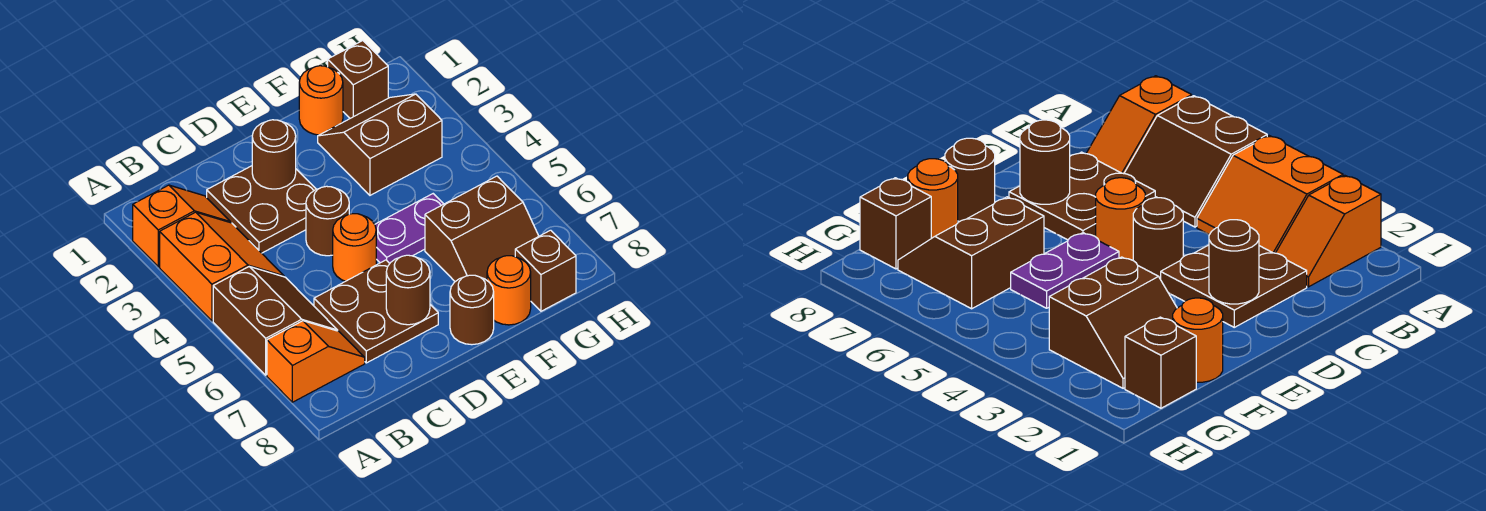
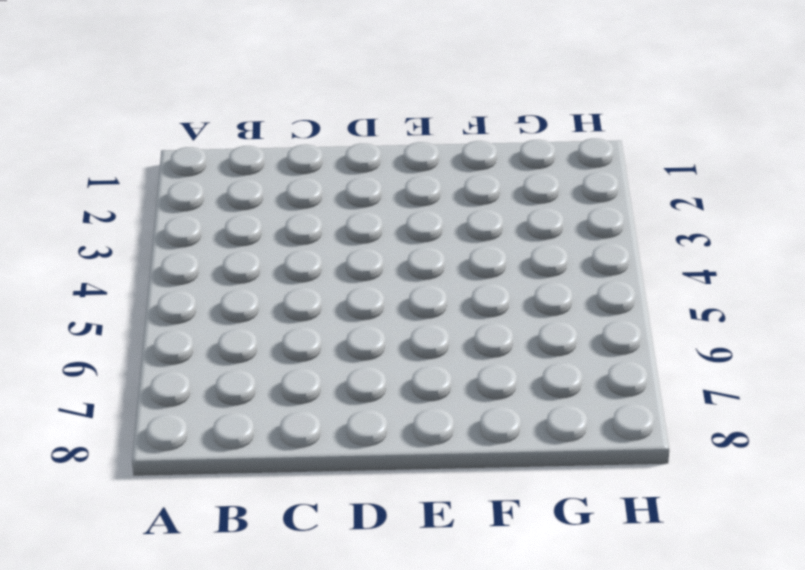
none -> orange slope A2:B2 level 1 top A
none -> orange slope A3:B4 level 1 top A
none -> brown slope A5:B6 level 1 top A

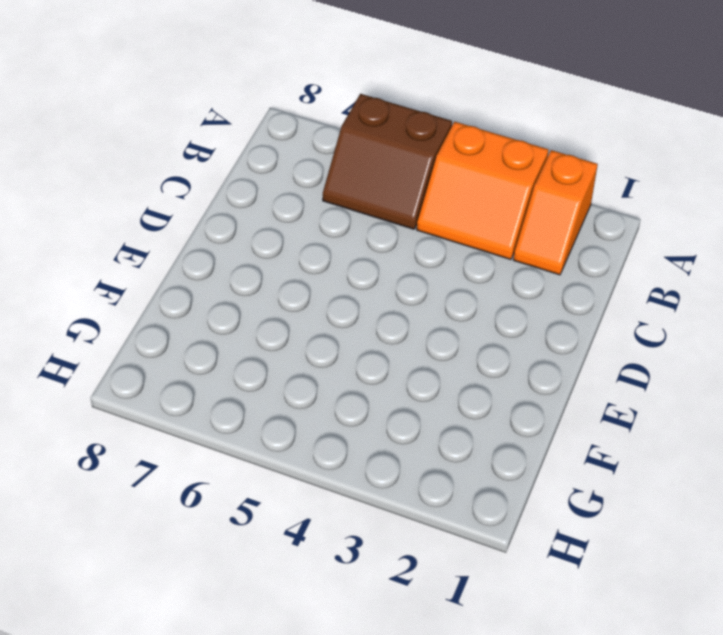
none -> orange slope A7:B7 level 1 top A
none -> brown plate C2:D3 level 1
none -> brown plate C6:D7 level 1

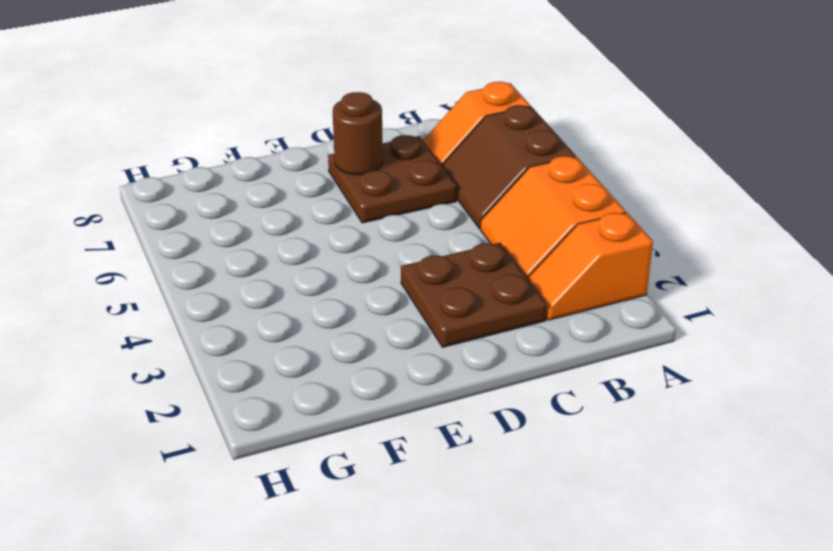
none -> brown round brick D4 level 1
none -> orange round brick D5 level 1
none -> purple plate E5:F5 level 1

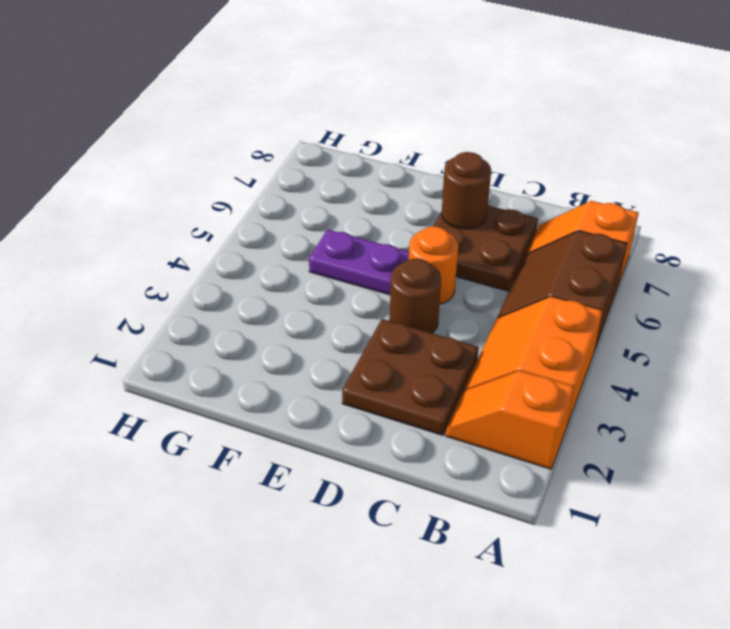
none -> brown round brick E8 level 1
none -> orange round brick F1 level 1
none -> brown slope F2:G3 level 1 top 3

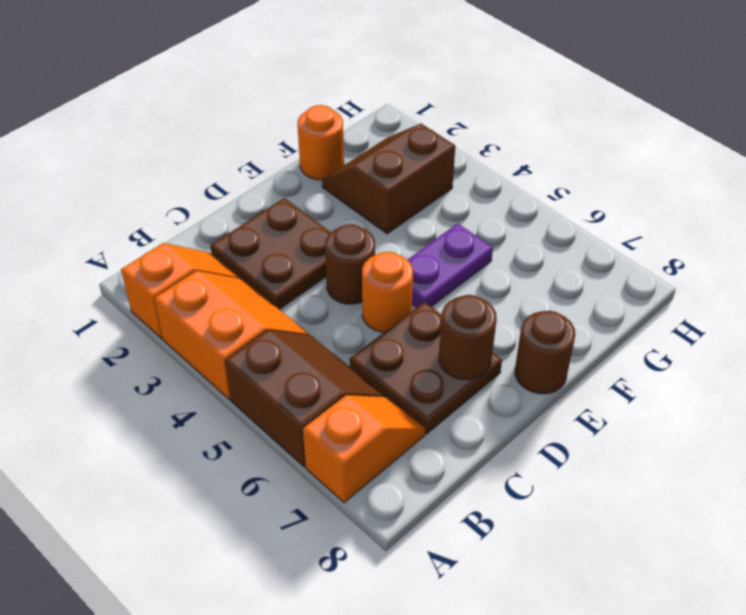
none -> brown slope F6:G7 level 1 top 6
none -> orange round brick F8 level 1
none -> brown brick G1 level 1

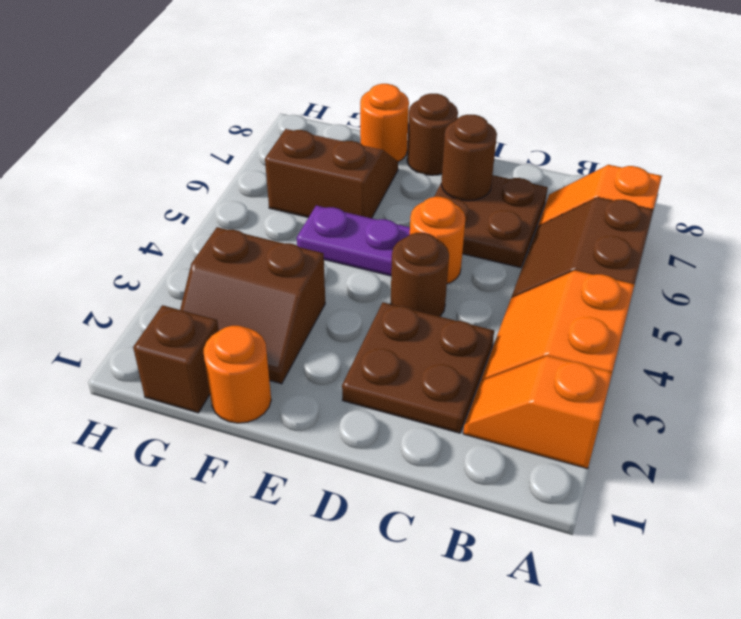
none -> brown brick G8 level 1
none -> brown round brick D2 level 2

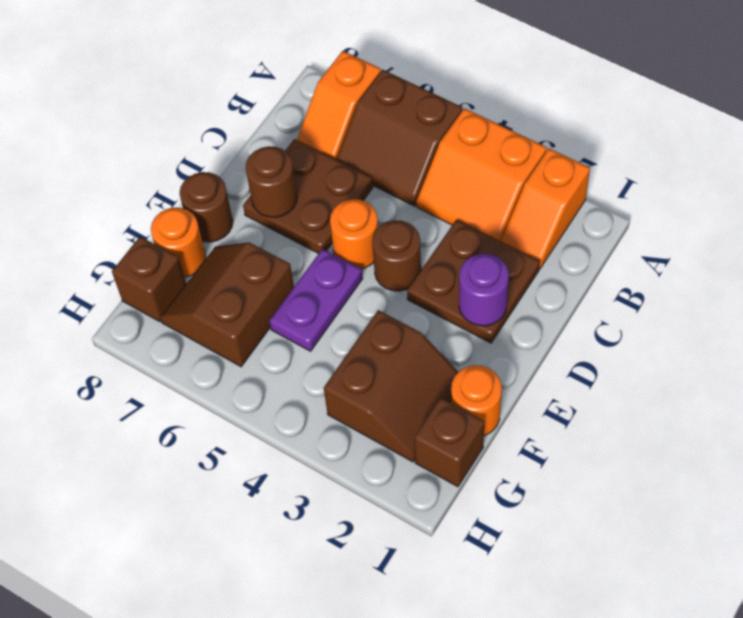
purple round brick D2 level 2 -> brown round brick D2 level 2

